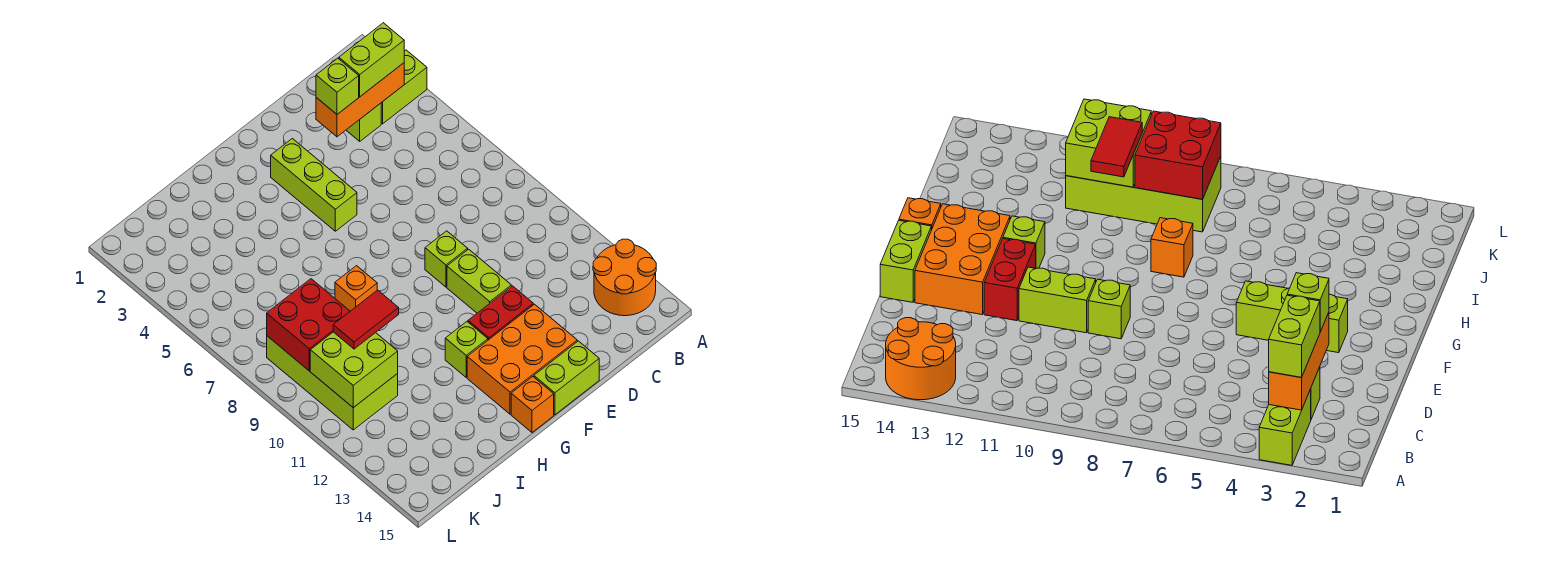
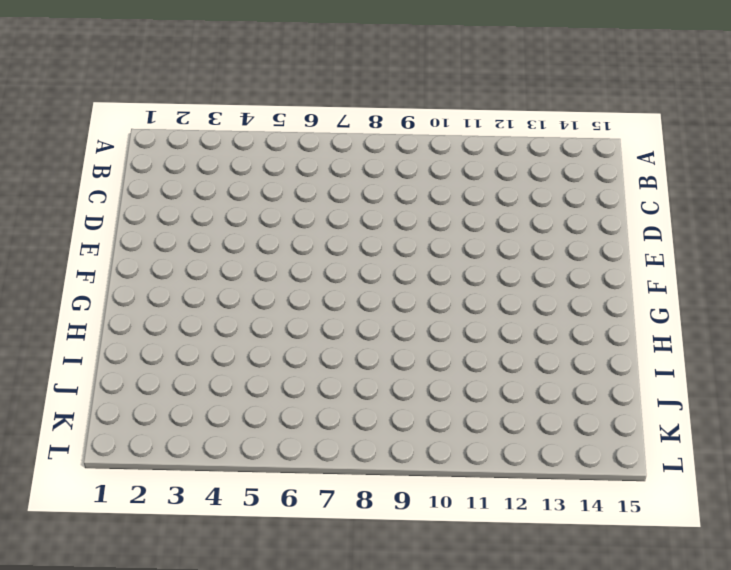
none -> lime brick A3:B3 level 1
none -> orange round brick A13:B14 level 1
none -> lime brick C3 level 1

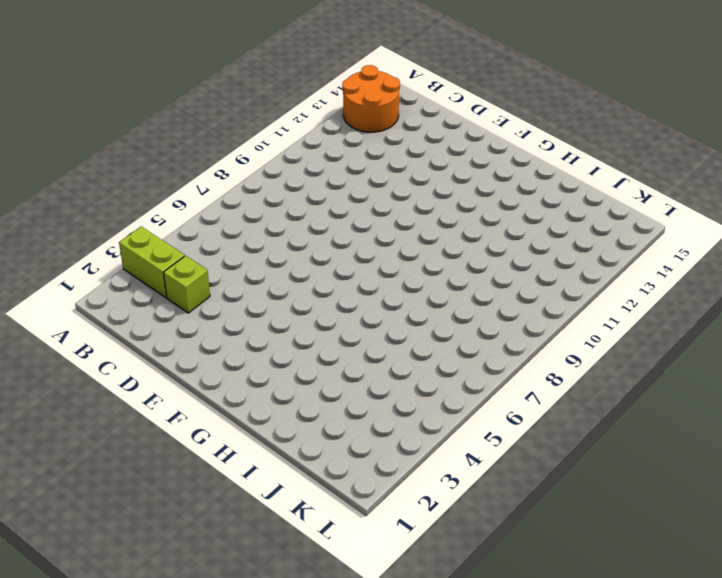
none -> lime brick E9 level 1
none -> lime brick E10:E11 level 1
none -> red brick E12:F12 level 1

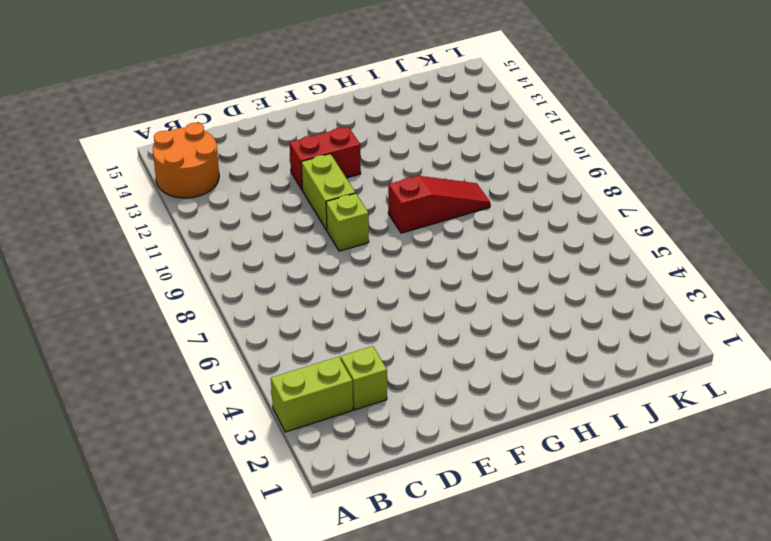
red slope G9:I9 level 1 top G -> none
none -> orange brick E13:G14 level 1
none -> lime brick E15:F15 level 1
none -> lime brick F3:F5 level 1

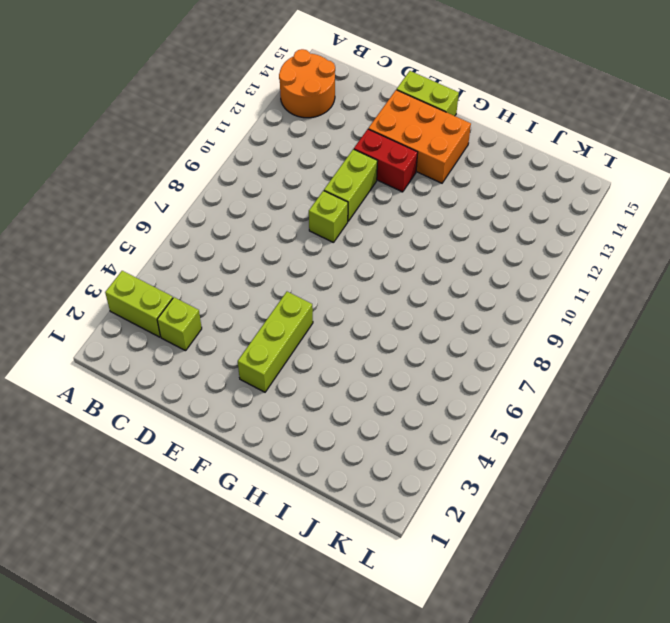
none -> lime brick G12 level 1
none -> orange brick G15 level 1
none -> orange brick H8 level 1

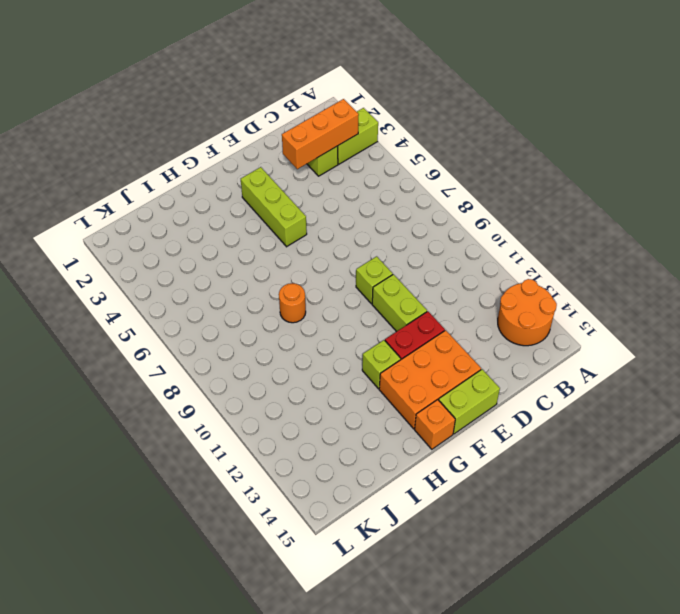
orange round brick H8 level 1 -> orange brick H8 level 1
none -> lime brick J8:K11 level 1
none -> red brick J8:K9 level 2
none -> lime brick J10:K11 level 2

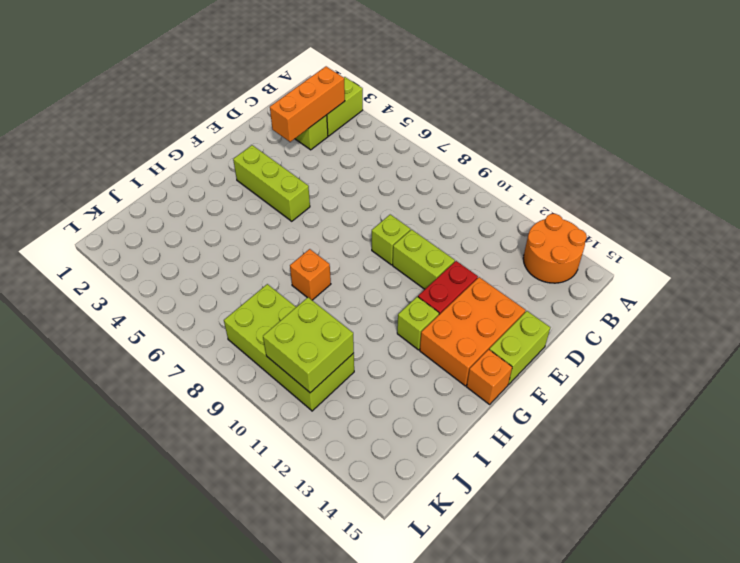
none -> red brick J8:K9 level 2
none -> lime brick B3:C3 level 3
none -> lime brick D3 level 3

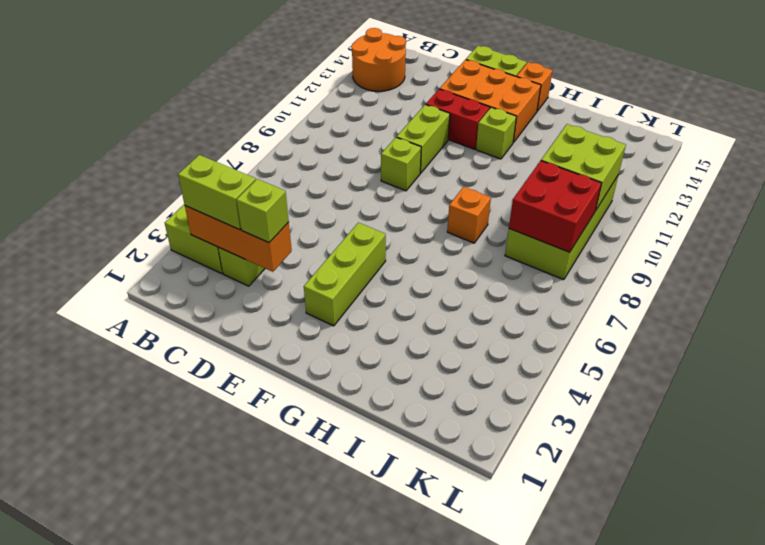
none -> red tile I10:J10 level 3

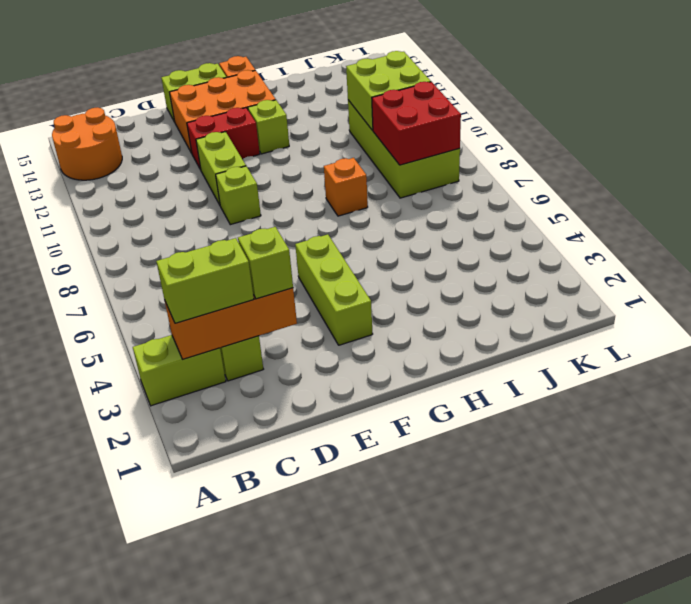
none -> red tile I10:J10 level 3

